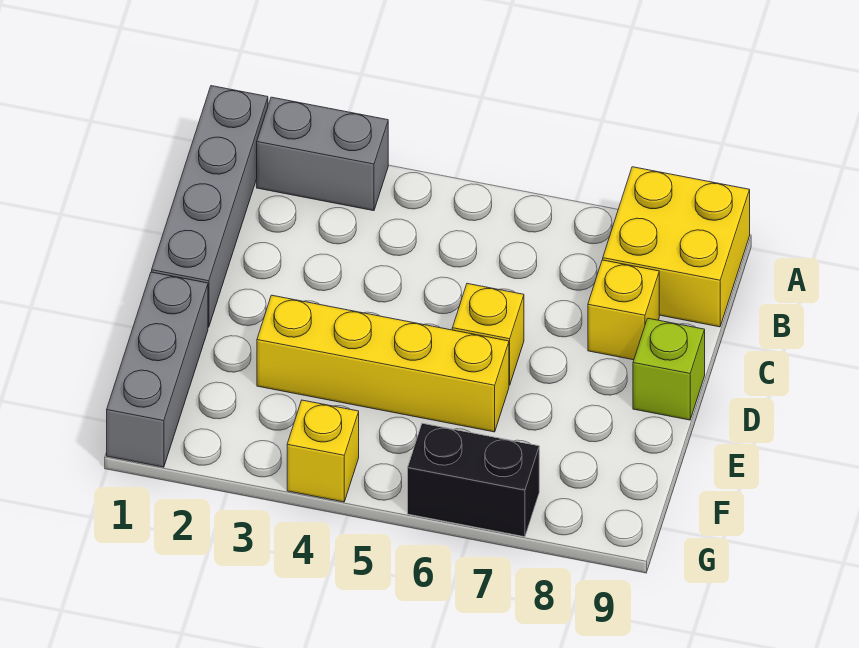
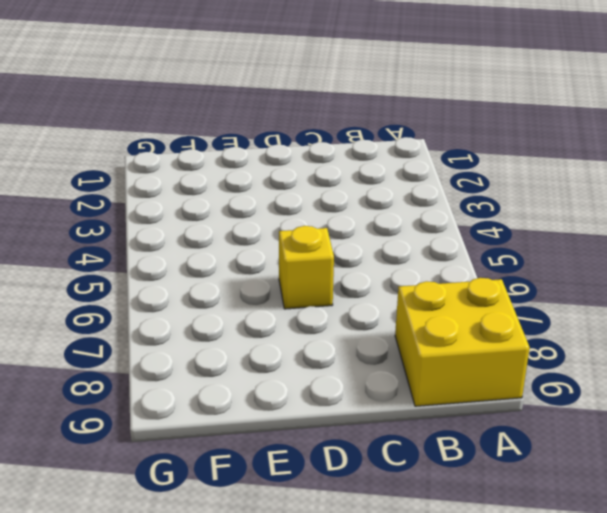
none -> grey brick A1:D1 level 1
none -> grey brick A2:A3 level 1

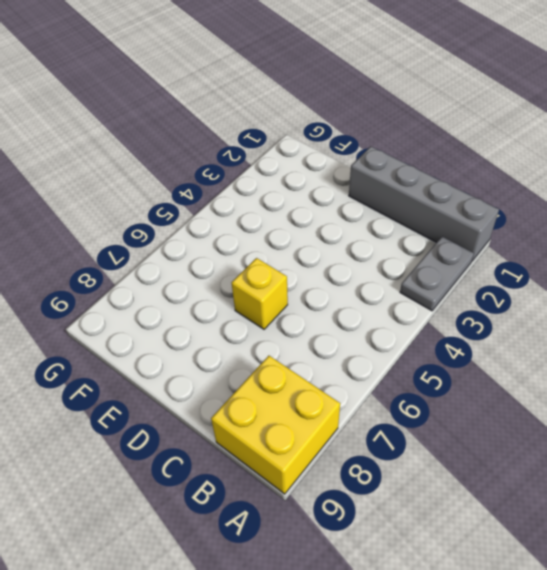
grey plate A2:A3 level 1 -> grey brick A2:A3 level 1
none -> yellow brick C8 level 1
none -> lime brick D9 level 1

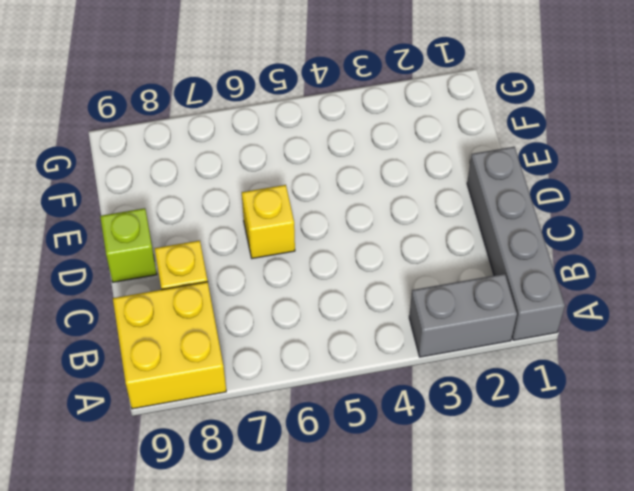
none -> grey brick E1:G1 level 1
none -> yellow brick E3:E6 level 1

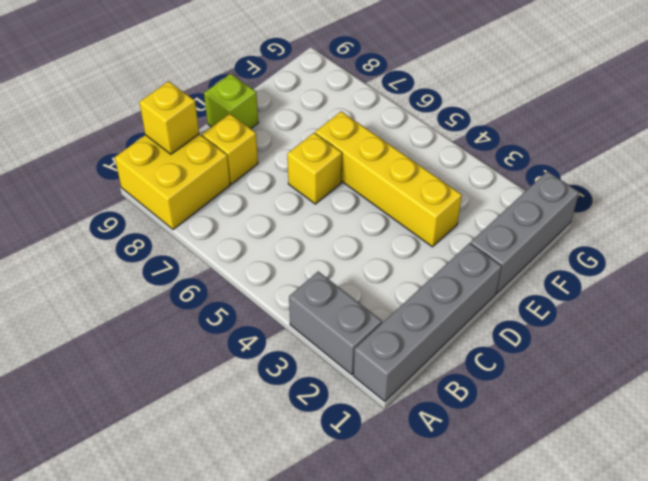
yellow brick B9 level 2 -> yellow brick G4 level 1
none -> black brick G6:G7 level 1

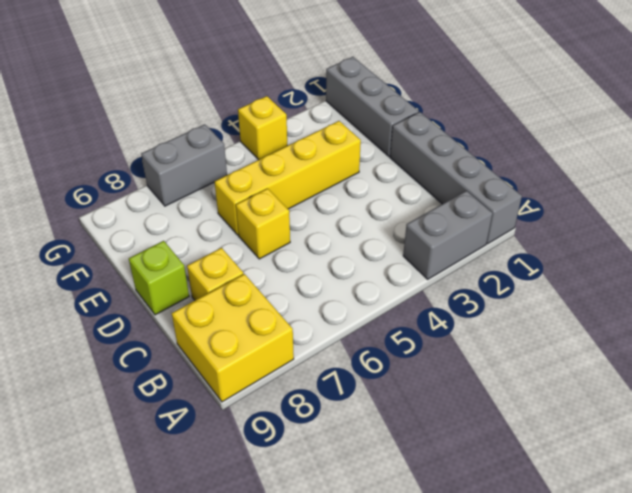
grey brick G6:G7 level 1 -> black brick G6:G7 level 1

